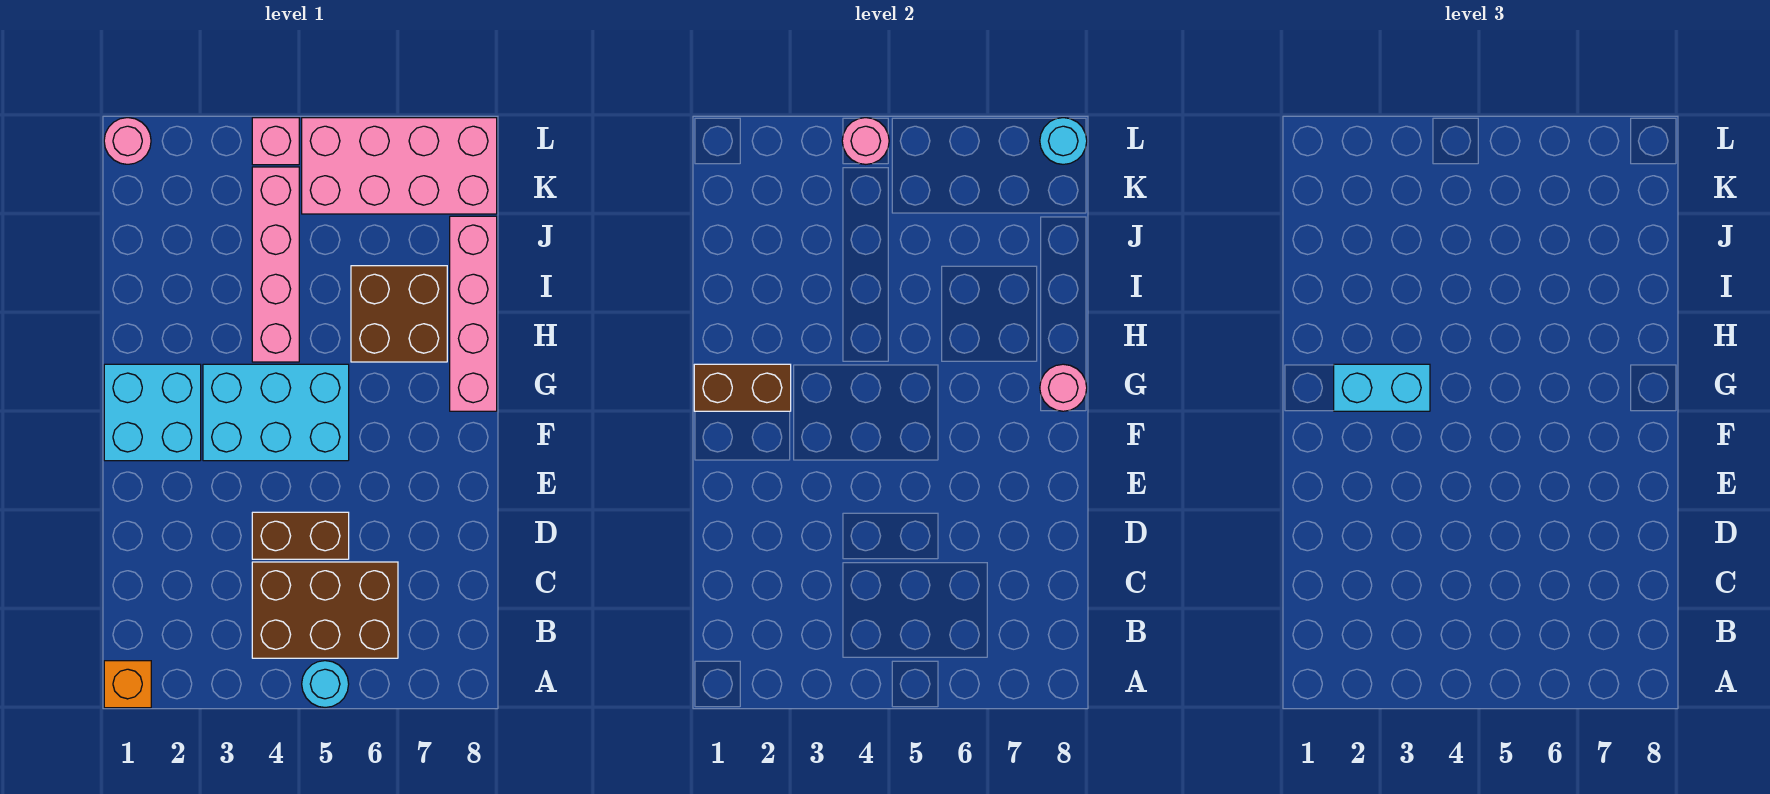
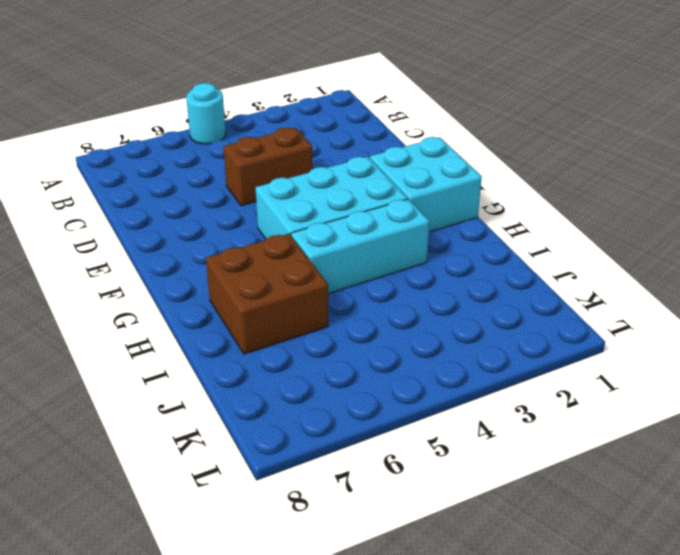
cyan brick H3:H5 level 1 -> pink brick H4:K4 level 1
none -> orange brick A1 level 1
none -> brown brick B4:C6 level 1
none -> pink brick G8:J8 level 1

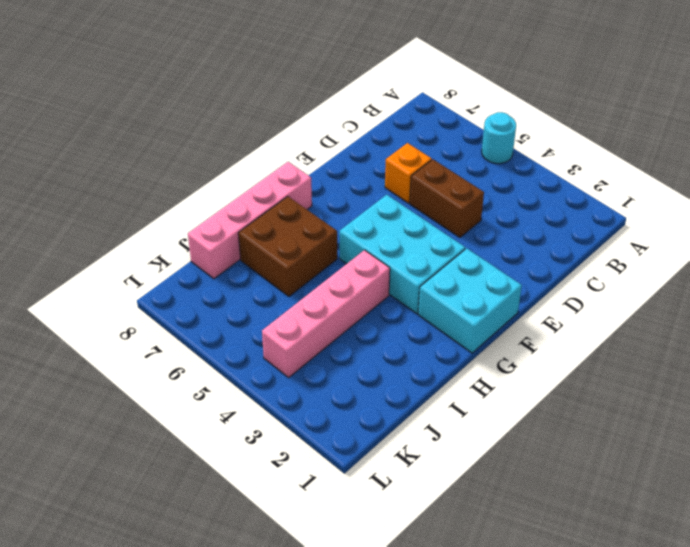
orange brick D6 level 1 -> orange brick A1 level 1
none -> brown brick B4:C6 level 1
none -> pink brick K5:L8 level 1
none -> pink round brick L1 level 1

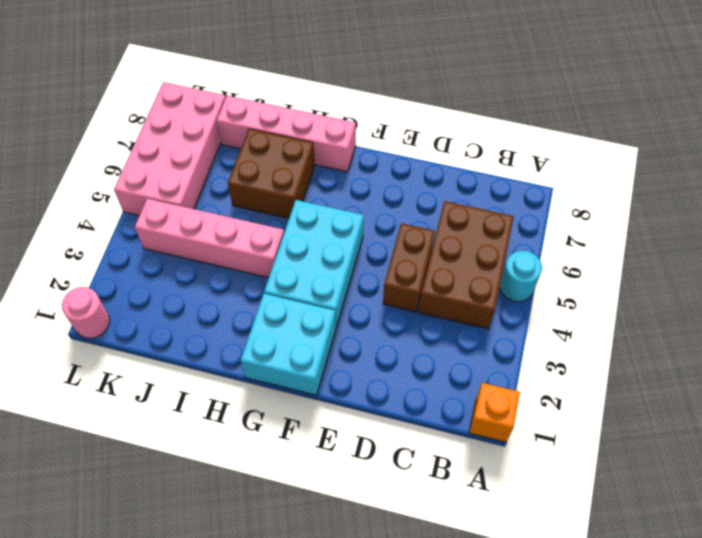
none -> pink brick L4 level 1
none -> brown brick G1:G2 level 2
none -> pink round brick G8 level 2

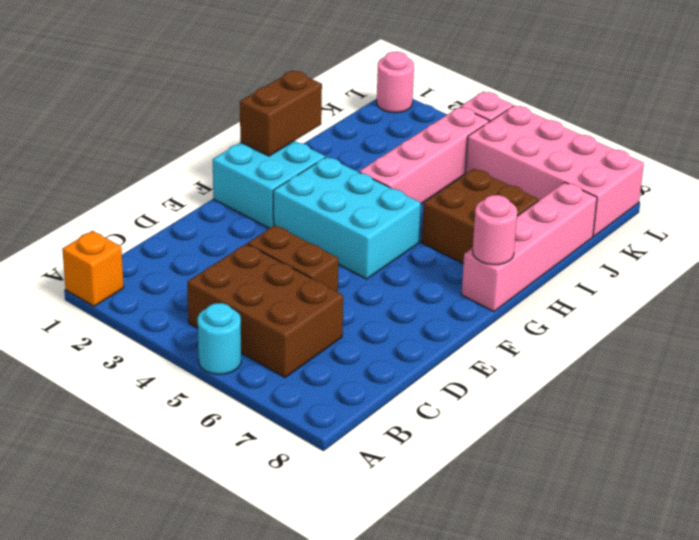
brown brick G1:H1 level 2 -> brown brick G1:G2 level 2
none -> pink round brick L4 level 2
none -> cyan round brick L8 level 2
none -> cyan brick G2:G3 level 3

